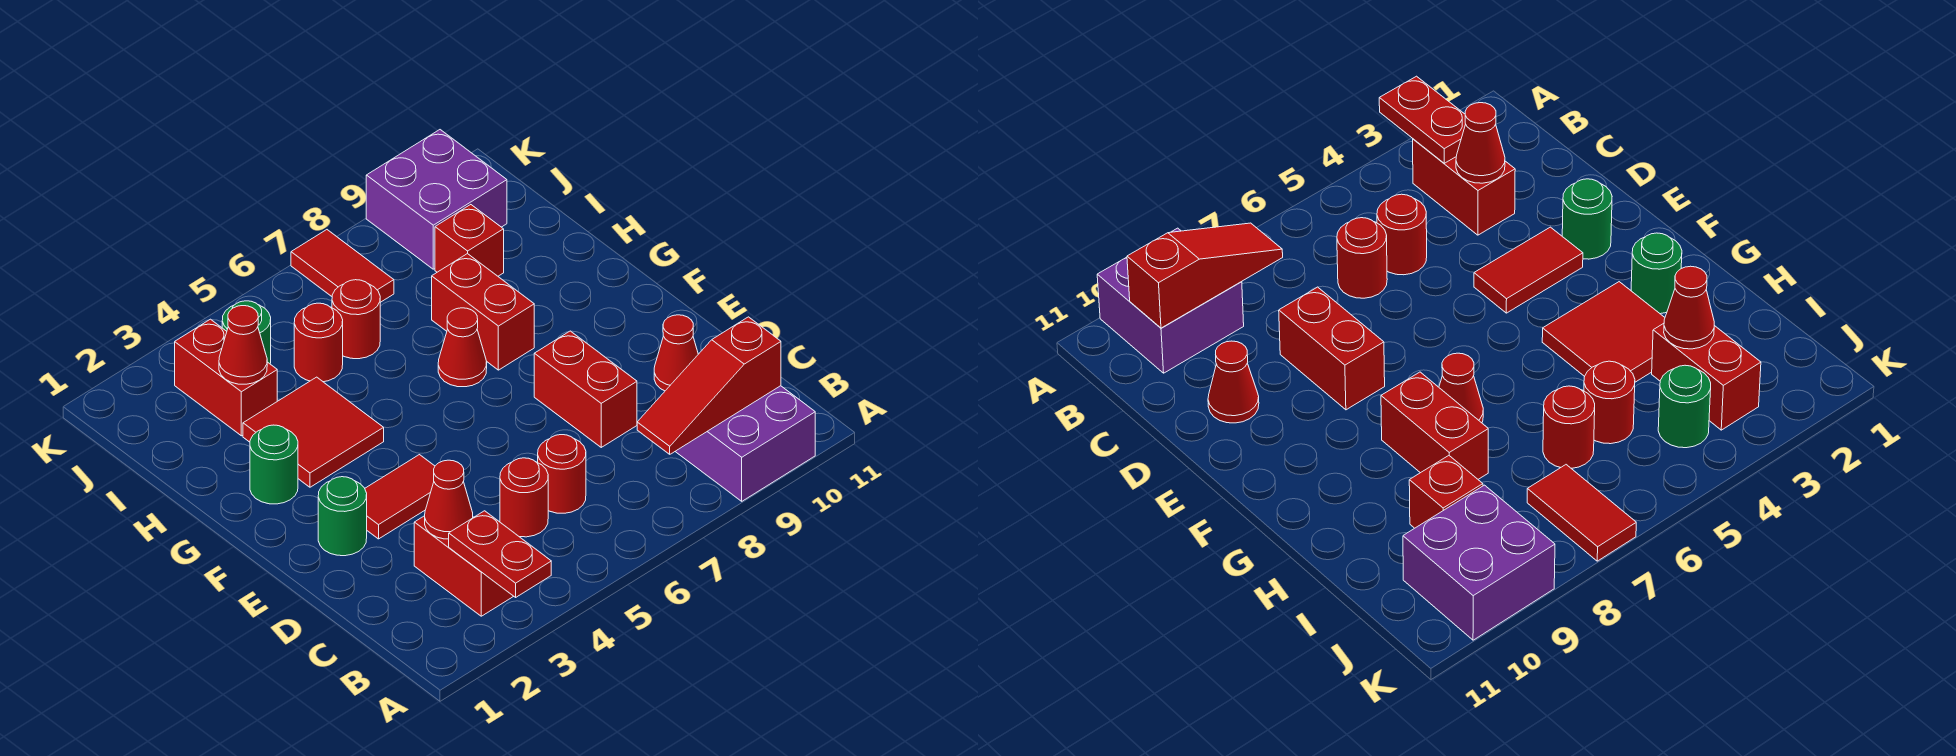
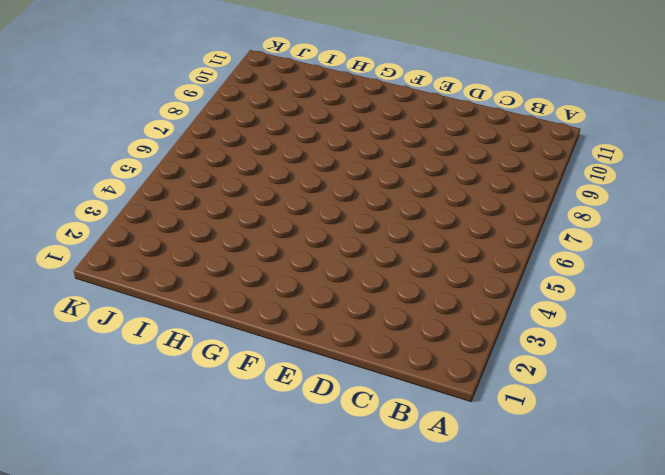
none -> purple brick A9:B10 level 1
none -> red brick B3:C3 level 1
none -> red round brick C5 level 1

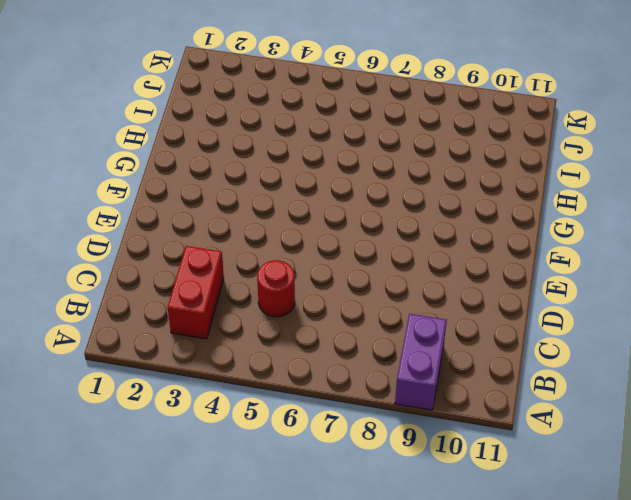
purple brick A9:B9 level 1 -> purple brick A9:B10 level 1
none -> red round brick C6 level 1
none -> red brick D8:E8 level 1
none -> red cone D10 level 1

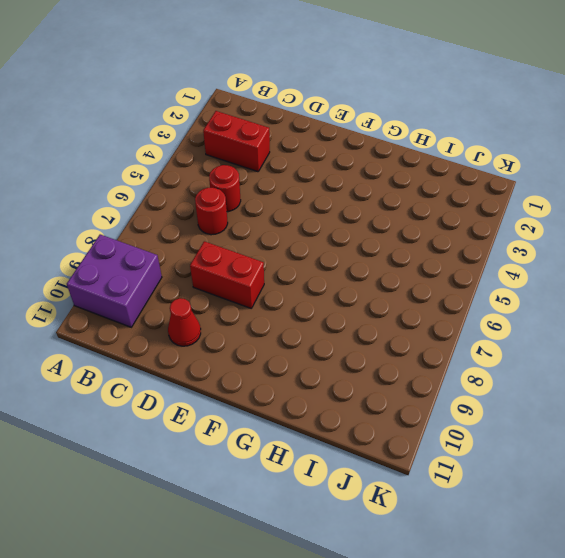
none -> green round brick E2 level 1
none -> red tile E3:E4 level 1
none -> green round brick G2 level 1

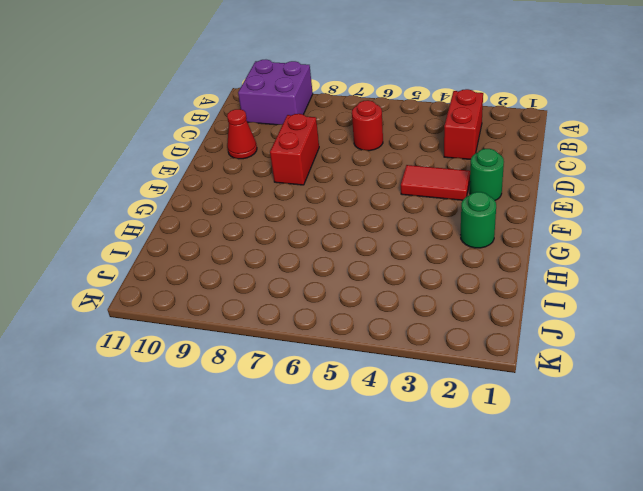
none -> red round brick C5 level 1
none -> red tile G3:H4 level 1
none -> red cone G7 level 1

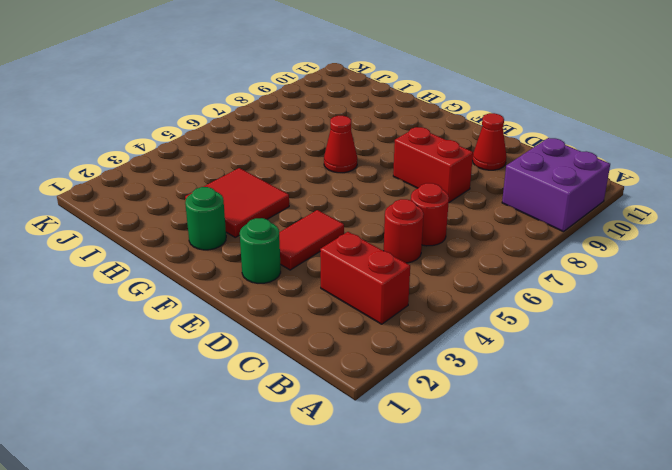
none -> red brick G8:H8 level 1
none -> red brick I3:J3 level 1
none -> red round brick I5 level 1

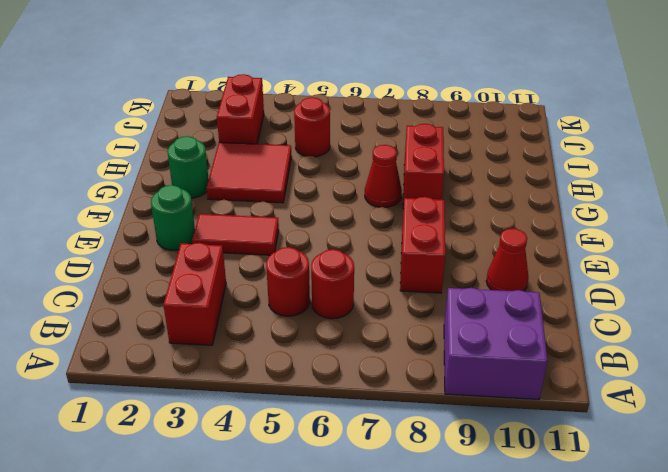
none -> red round brick I6 level 1
none -> red brick I9 level 1
none -> green round brick J4 level 1

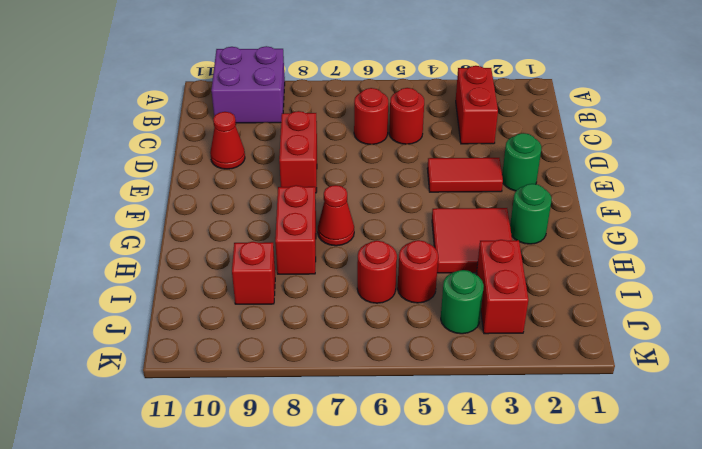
none -> red tile J7:K7 level 1
none -> purple brick J9:K10 level 1
none -> red plate A3:B3 level 2

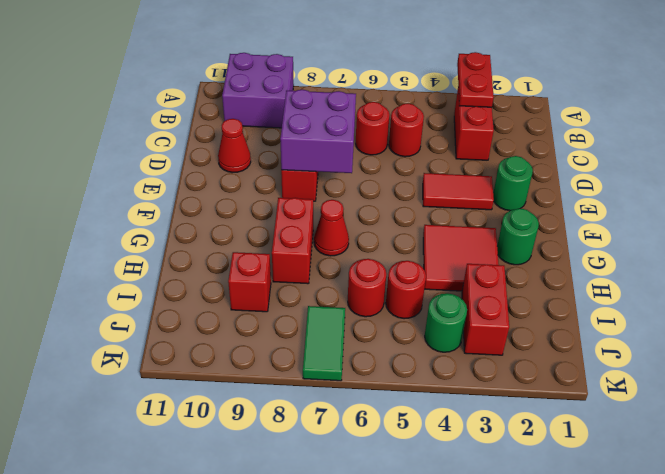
purple brick D7:E8 level 2 -> purple brick J9:K10 level 1
green tile J7:K7 level 1 -> red tile J7:K7 level 1
none -> red slope B8:B10 level 2 top 10
none -> red cone C3 level 2
none -> red cone I3 level 2

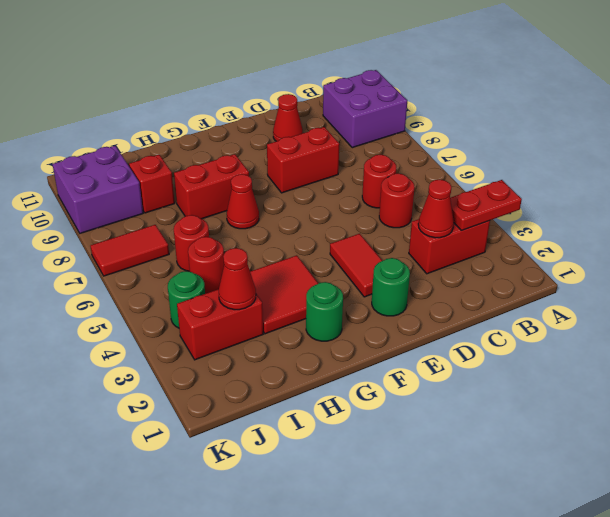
none -> red slope B8:B10 level 2 top 10

